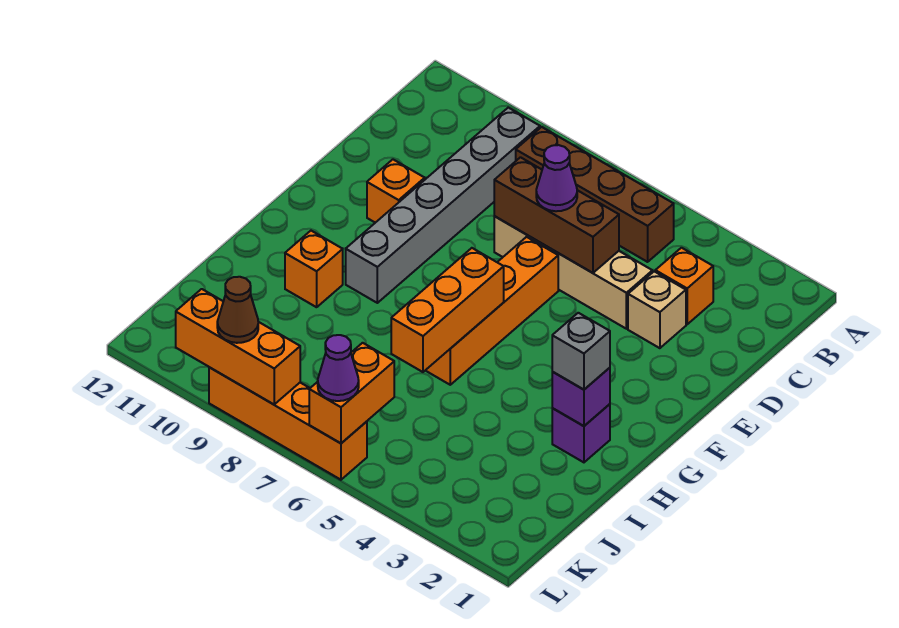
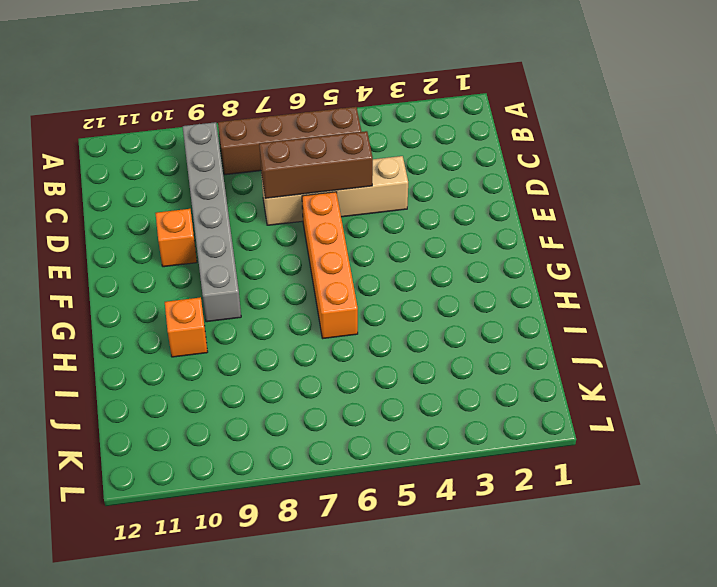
none -> orange brick C3 level 1
none -> tan brick D3 level 1
none -> purple brick H2 level 1

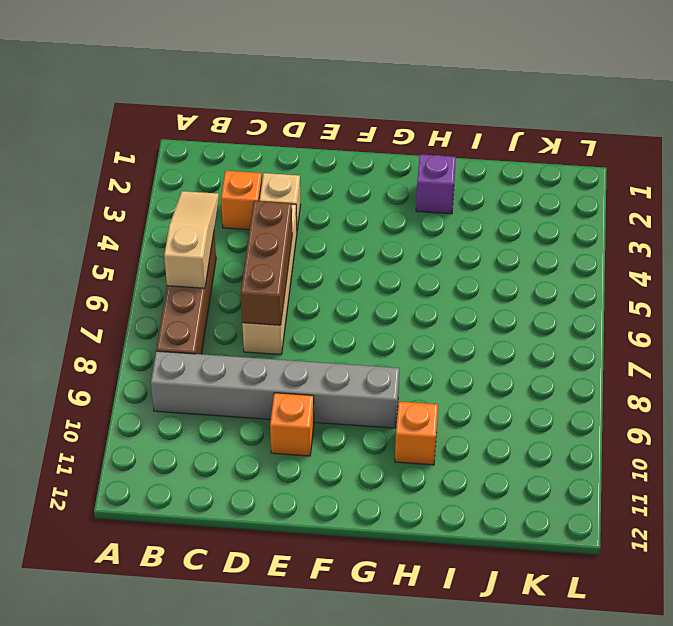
tan slope B4:B6 level 2 top 6 -> none
none -> orange brick E6:H6 level 1
none -> orange brick L6:L9 level 1
none -> orange brick G6:I6 level 2

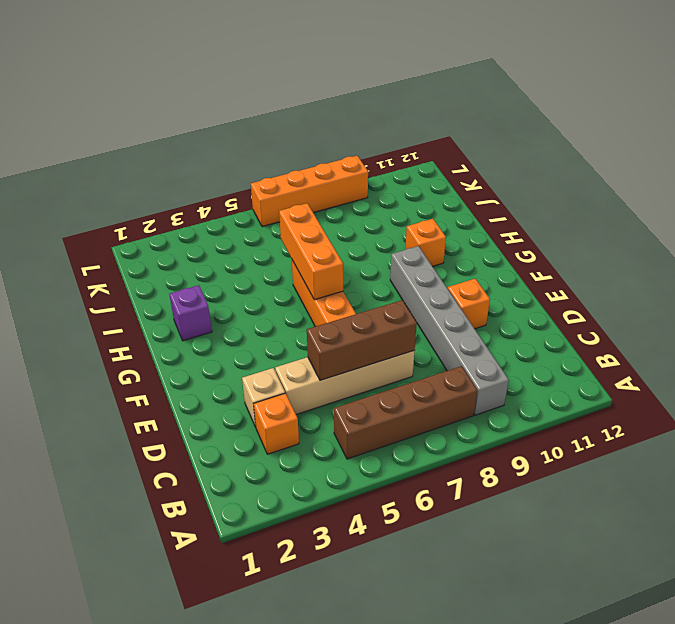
none -> purple brick H2 level 2
none -> orange brick K6:L6 level 2
none -> orange brick L8:L10 level 2

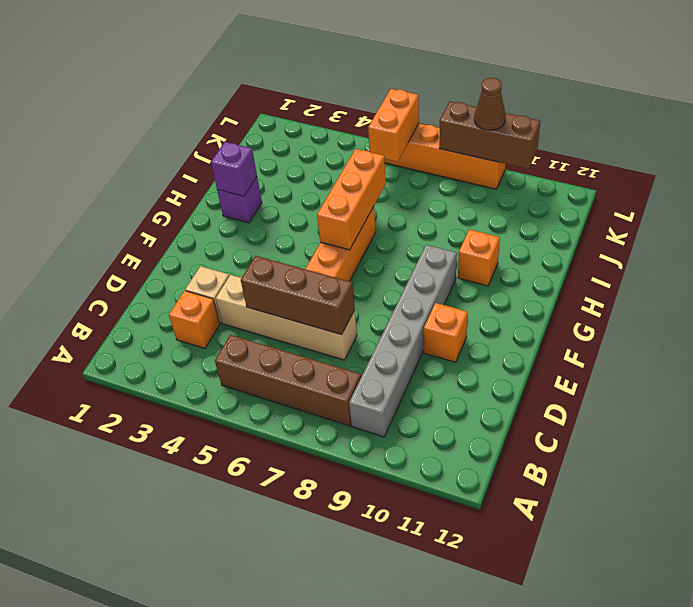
brown brick L8:L10 level 2 -> orange brick L8:L10 level 2
none -> purple cone D6 level 3
none -> grey brick H2 level 3
none -> purple cone L6 level 3

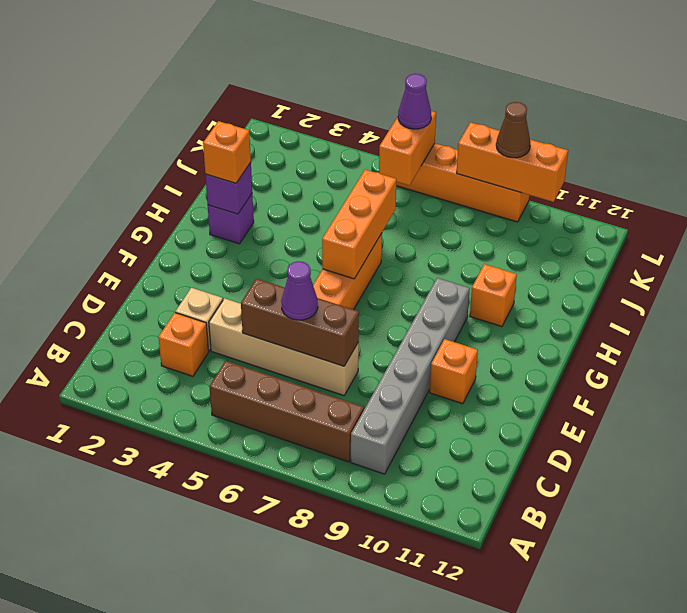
orange brick H2 level 3 -> grey brick H2 level 3

